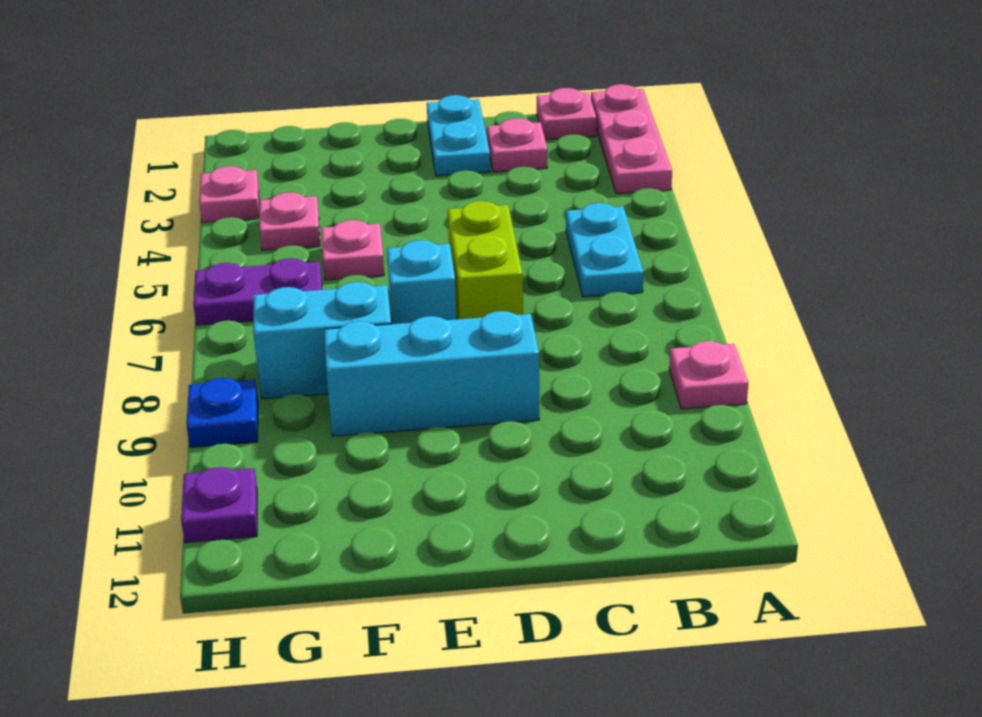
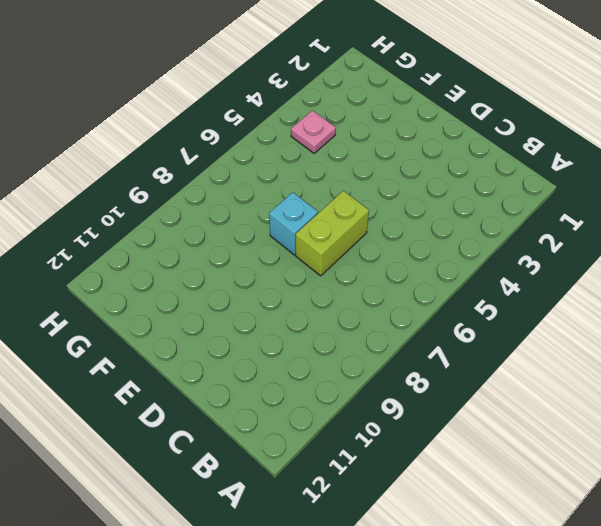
none -> pink plate A1:A3 level 1
none -> pink plate A9 level 1
none -> pink plate B1 level 1

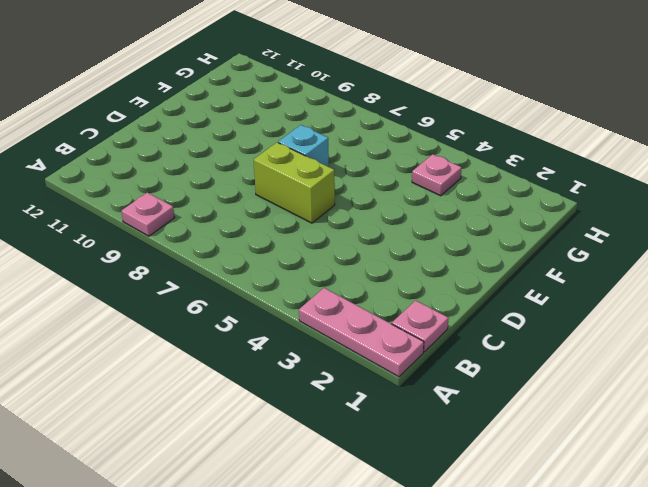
none -> cyan plate B5:B6 level 1
none -> pink plate C2 level 1
none -> cyan plate D1:D2 level 1

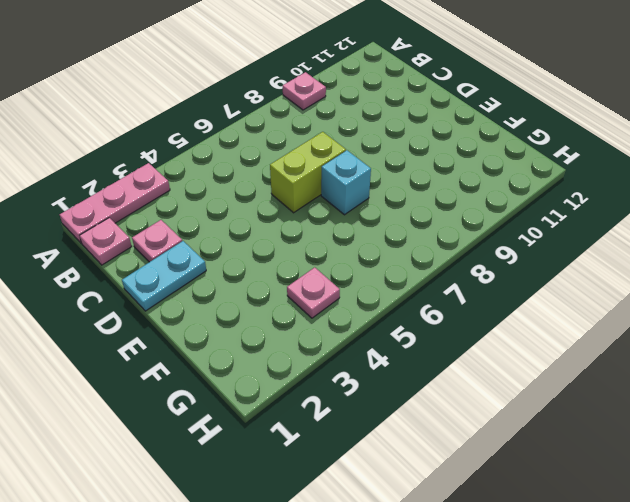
none -> cyan plate B5:B6 level 1
none -> cyan brick D9:F9 level 1
none -> pink plate F5 level 1

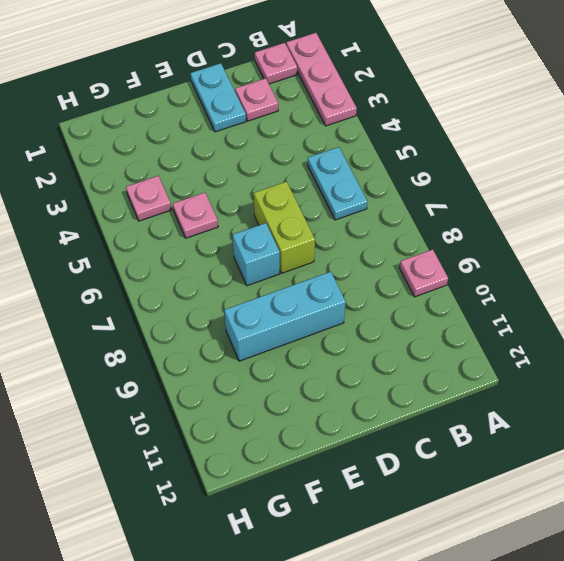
none -> cyan brick F8:G8 level 1
none -> purple plate G6:H6 level 1
none -> pink plate H3 level 1

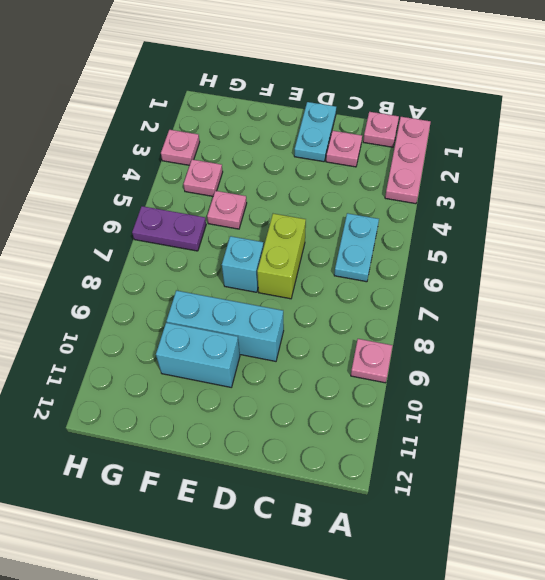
cyan brick E10:F10 level 1 -> cyan brick F8:G8 level 1
none -> blue plate H9 level 1
none -> purple plate H11 level 1

